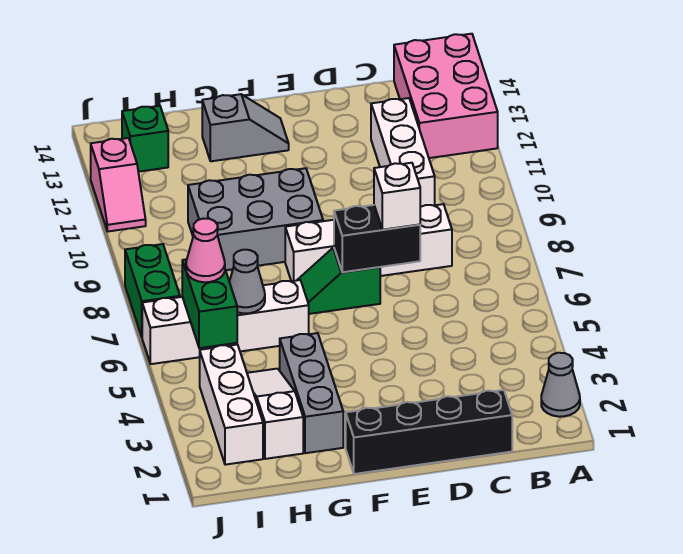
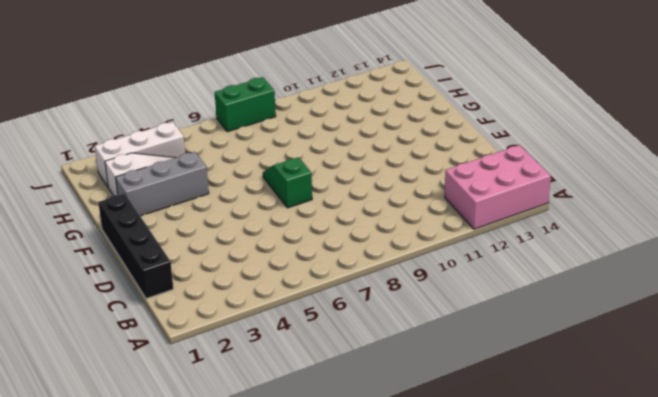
none -> grey cone A2 level 1
none -> white brick C8:F8 level 1
none -> white brick C10:C12 level 1

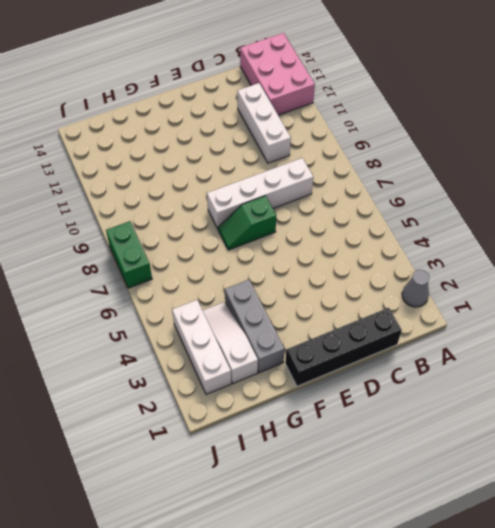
none -> grey brick F9:H10 level 1
none -> grey slope F13:G13 level 1 top G
none -> white brick G6:J6 level 1

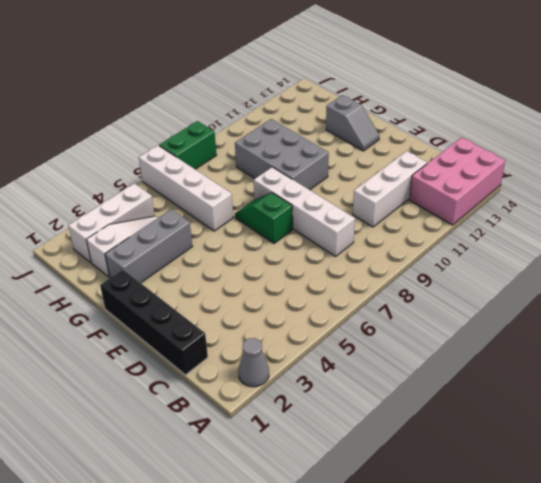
none -> green brick I13 level 1
none -> pink slope J11:J12 level 1 top 12
none -> black brick D7:E7 level 2

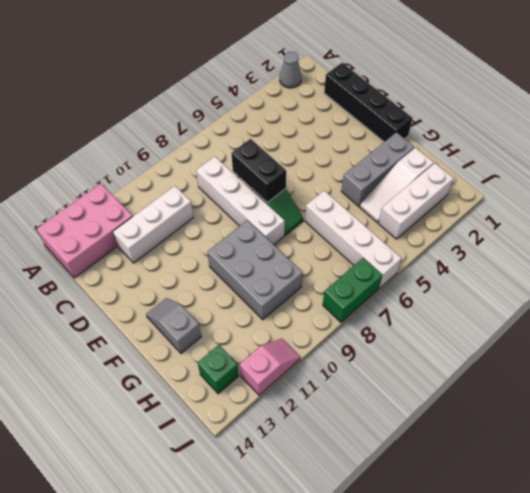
none -> grey cone H6 level 2
none -> green brick I5:I6 level 2
none -> white brick D7 level 3

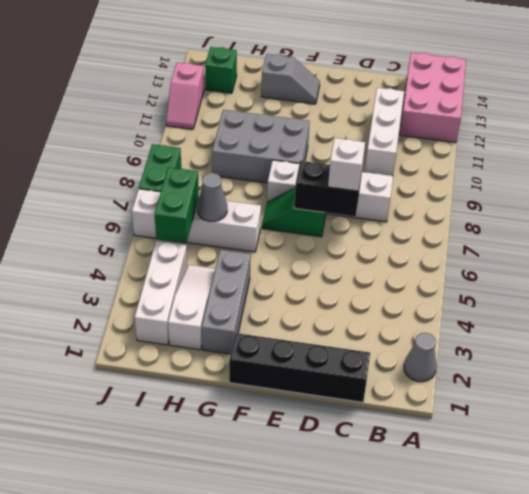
none -> pink cone I6 level 3

